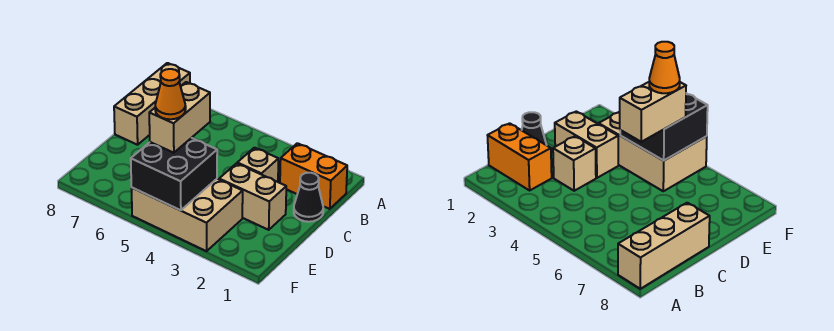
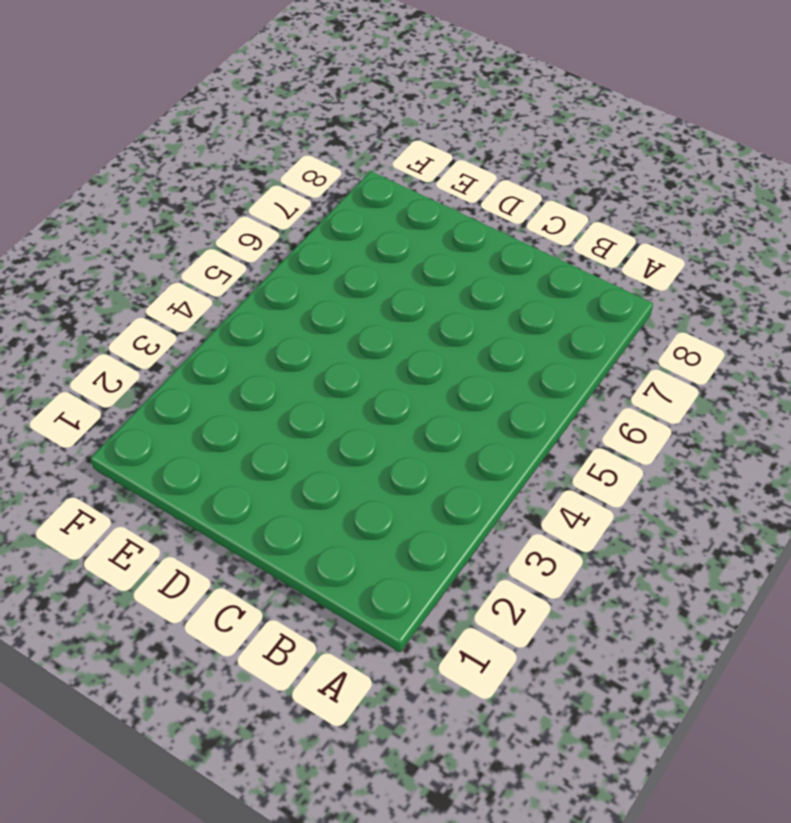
none -> tan brick A8:C8 level 1
none -> orange brick B1:B2 level 1

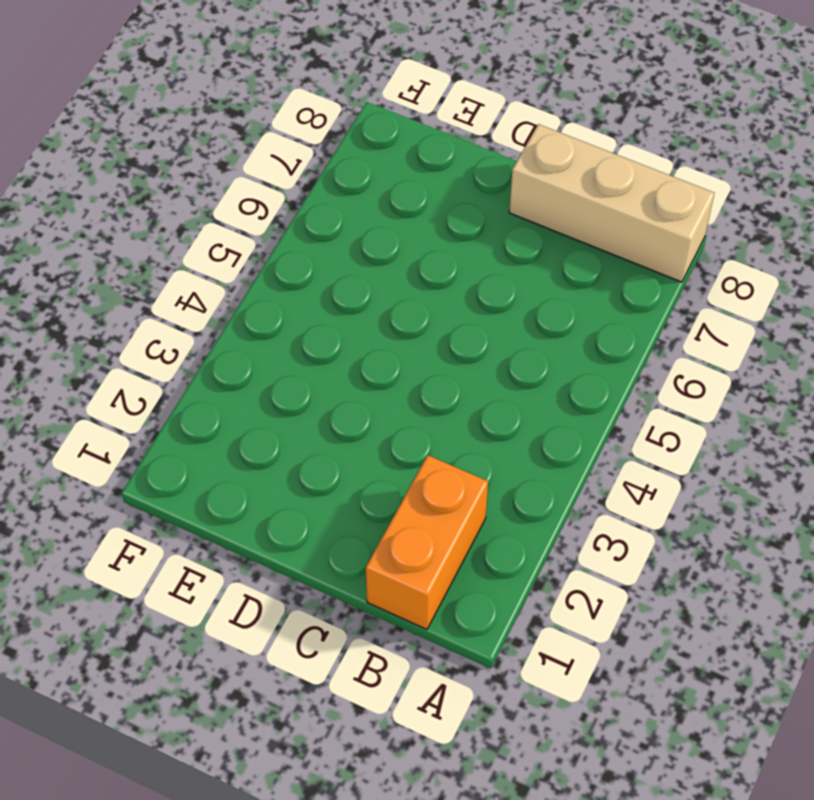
none -> black cone C1 level 1
none -> tan brick C3 level 1

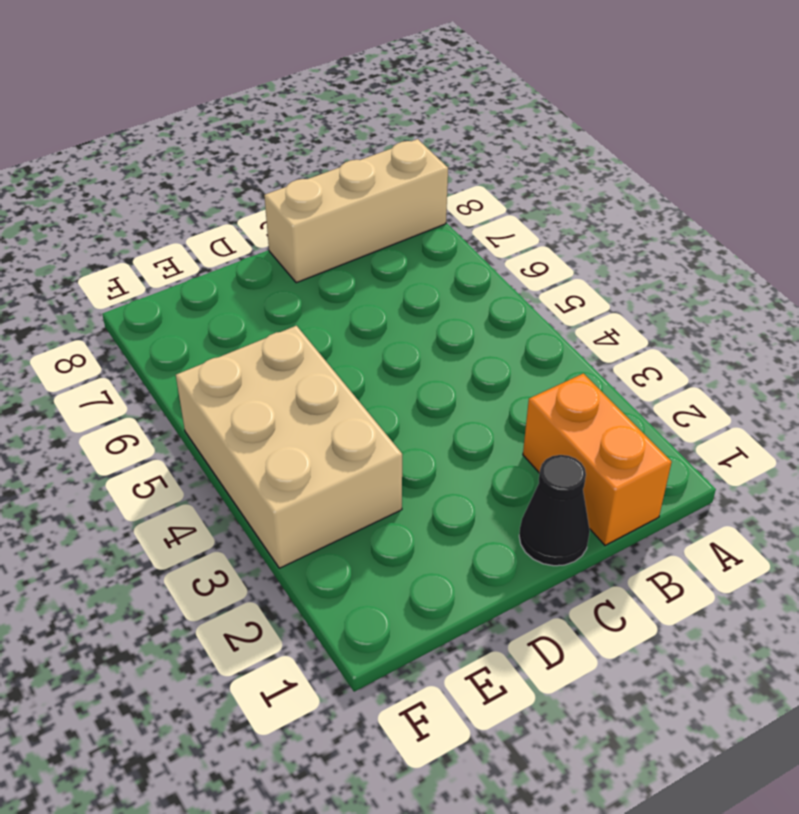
none -> tan brick C3 level 1
none -> tan brick D2:D3 level 1

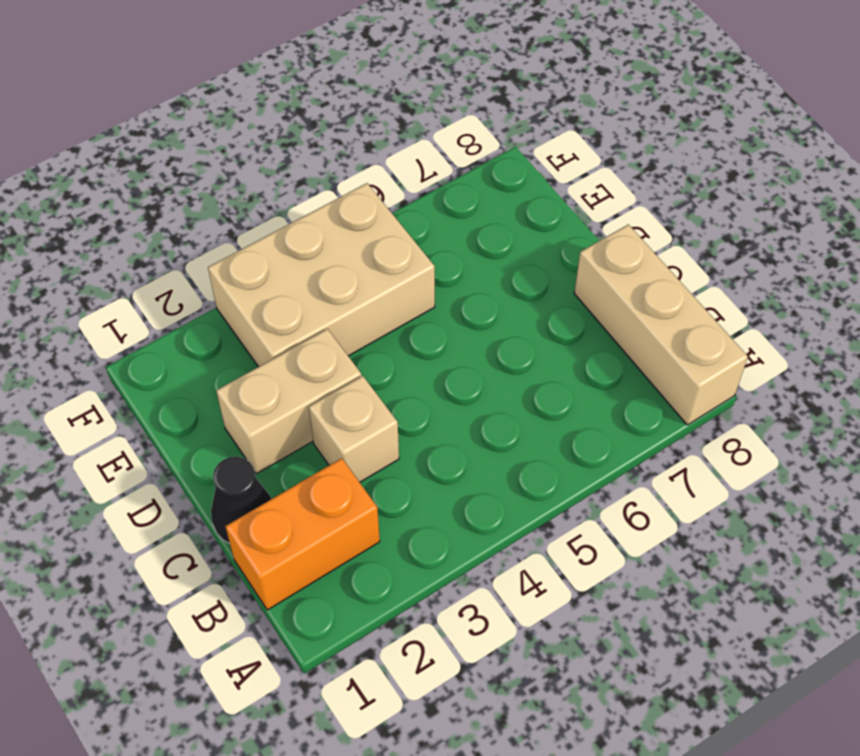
none -> black brick E4:F5 level 2
none -> tan brick D5:E5 level 3

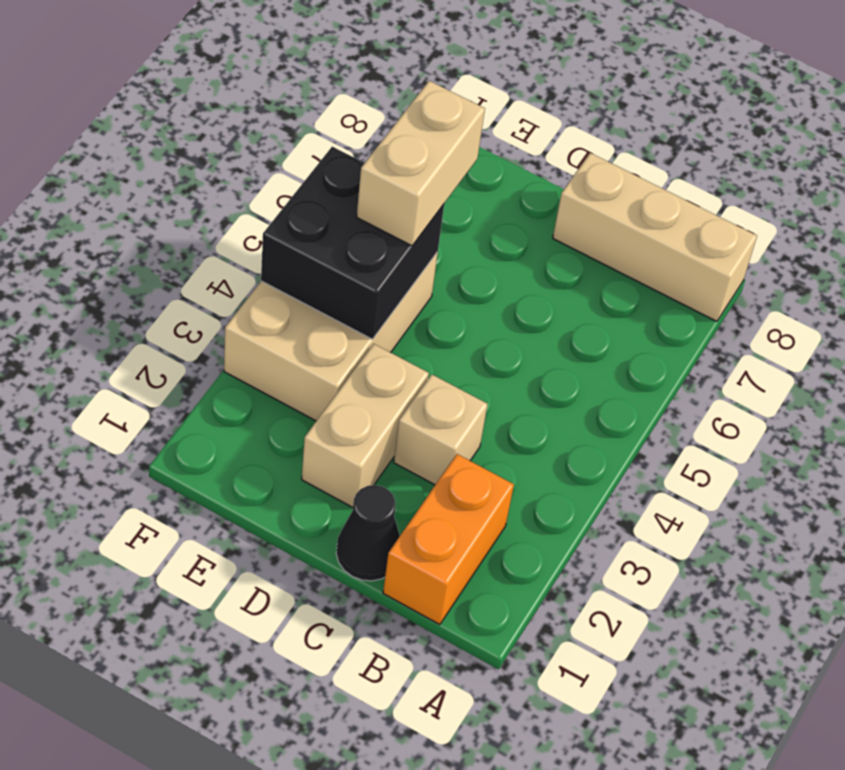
tan brick E5:E6 level 3 -> tan brick D5:E5 level 3
none -> orange cone E5 level 4

